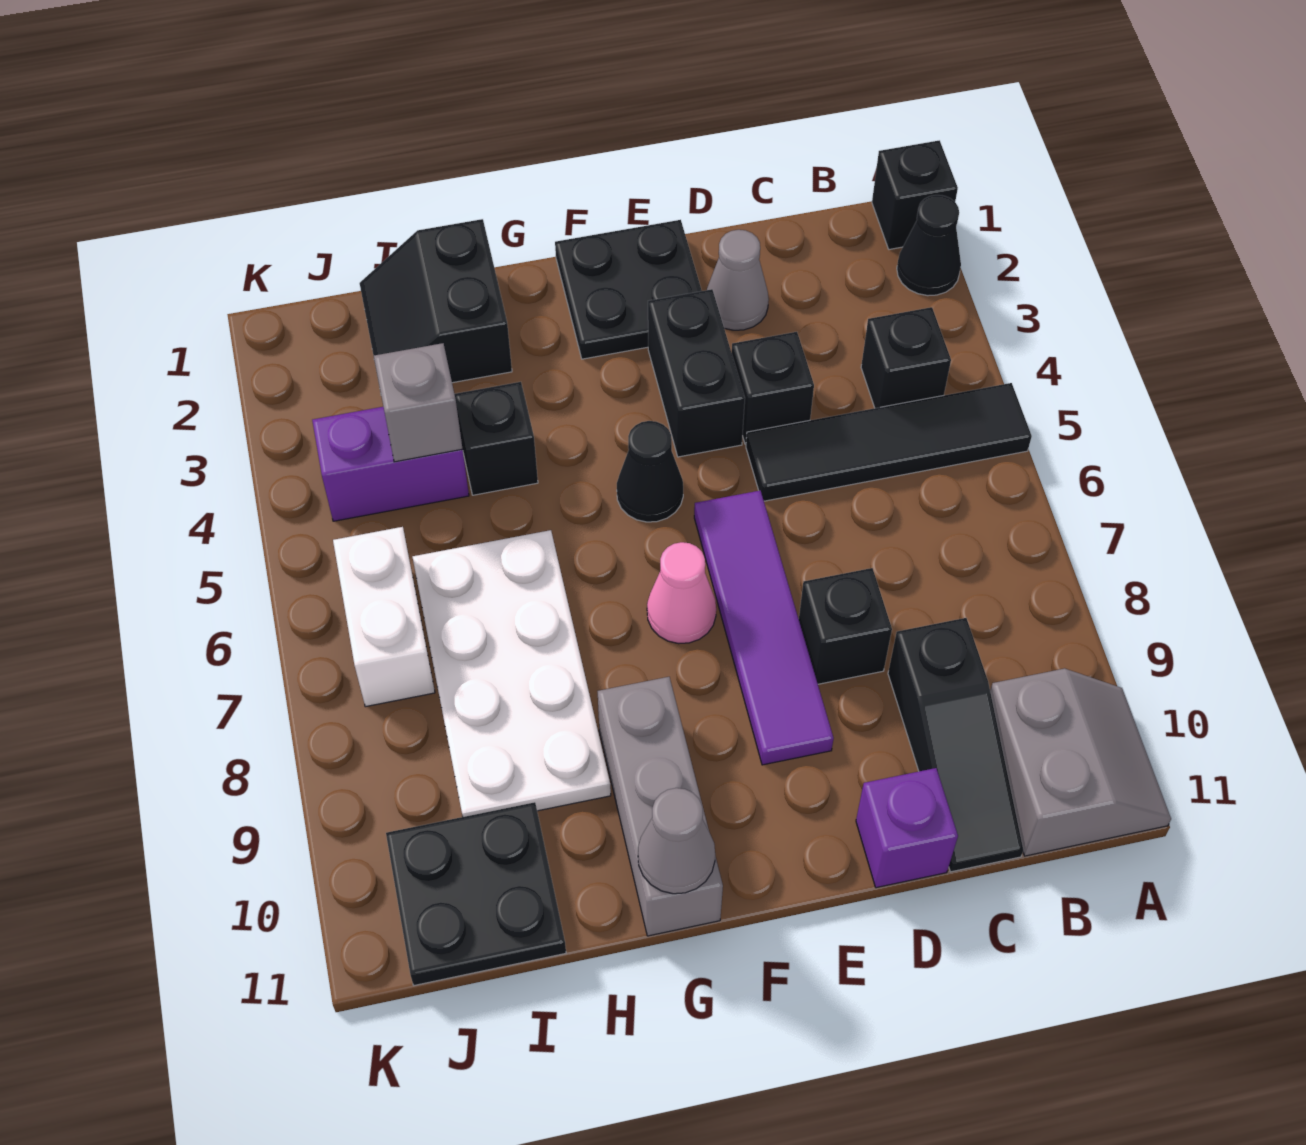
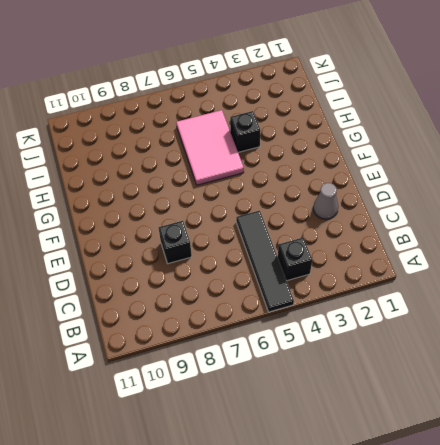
pink tile G5:I6 level 1 -> white plate H6:I9 level 1
none -> black brick A1 level 1
none -> black cone A2 level 1
none -> grey slope A10:B11 level 1 top B

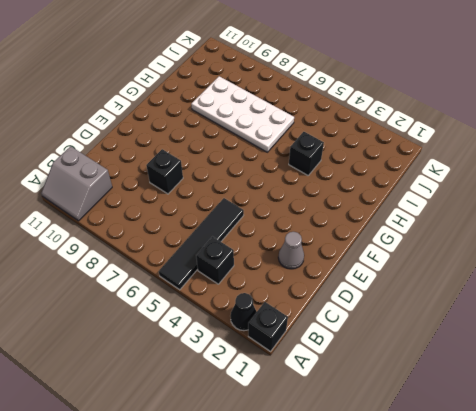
none -> black slope C9:C11 level 1 top 9
none -> black brick D4 level 1
none -> purple brick D11 level 1

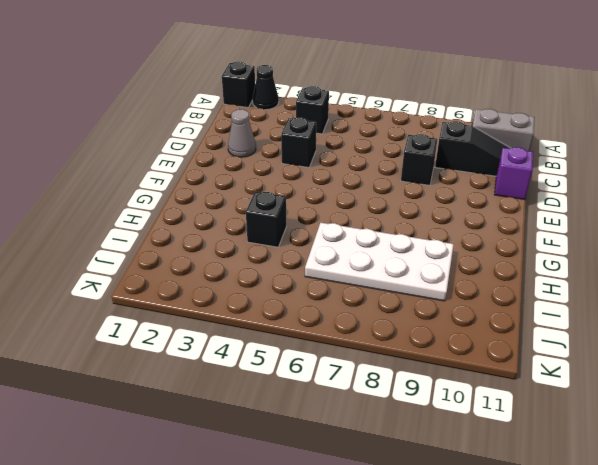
none -> black tile A5:D5 level 1
none -> black plate E1:F2 level 1
none -> black brick E3:E4 level 1

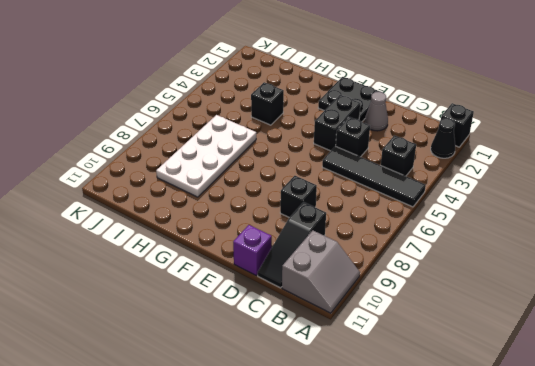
none -> purple tile E6:E9 level 1
none -> black cone F5 level 1
none -> pink cone F7 level 1

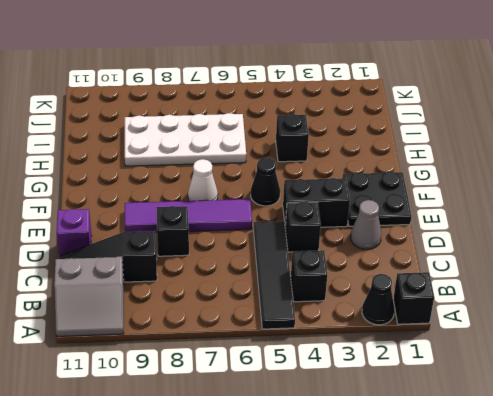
white cone F7 level 1 -> pink cone F7 level 1
none -> grey brick G9:G11 level 1
none -> black slope H1:I2 level 1 top H
none -> purple brick I4:J4 level 1

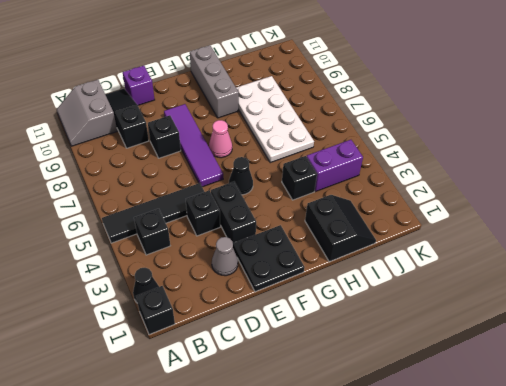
none -> black plate I10:J11 level 1
none -> white brick J6:J7 level 1
none -> grey cone G11 level 2

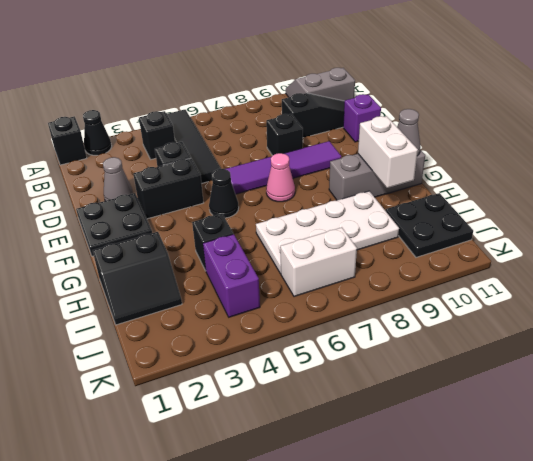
white brick G10:H10 level 2 -> none
none -> grey brick I4 level 2

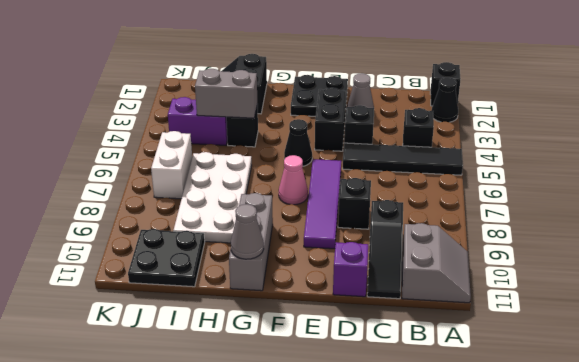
grey brick H4:I4 level 2 -> grey brick I4 level 2

